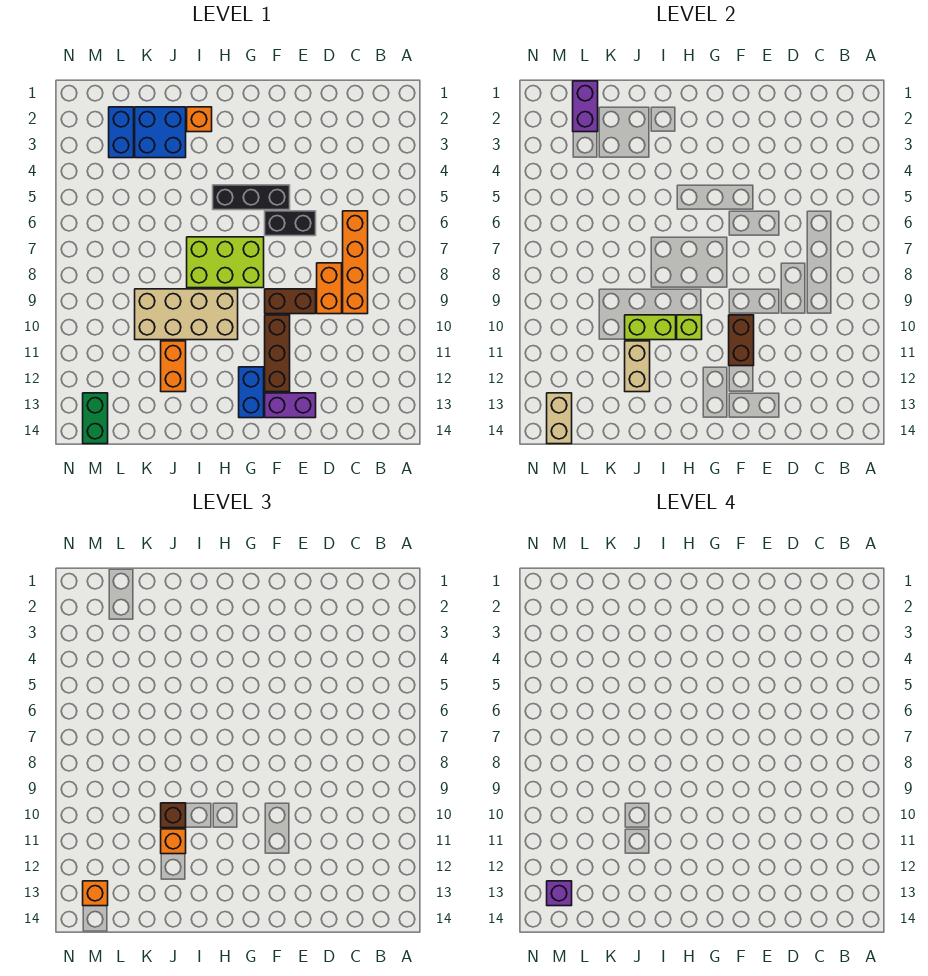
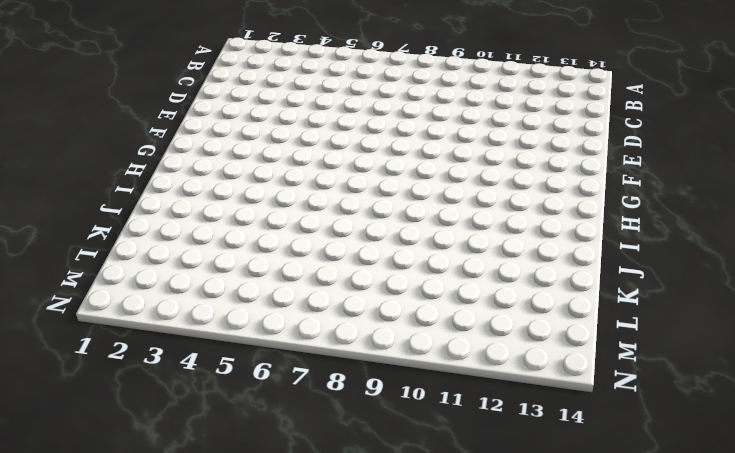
none -> orange brick C6:C9 level 1
none -> orange brick D8:D9 level 1
none -> black brick E6:F6 level 1

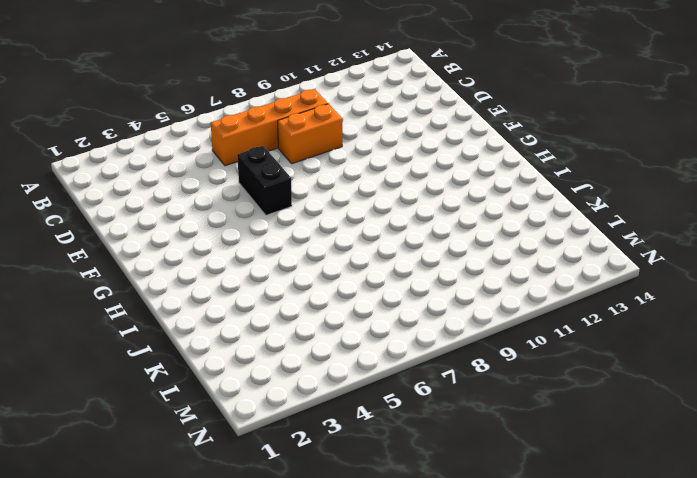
none -> brown brick E9:F9 level 1
none -> purple brick E13:F13 level 1
none -> black brick F5:H5 level 1

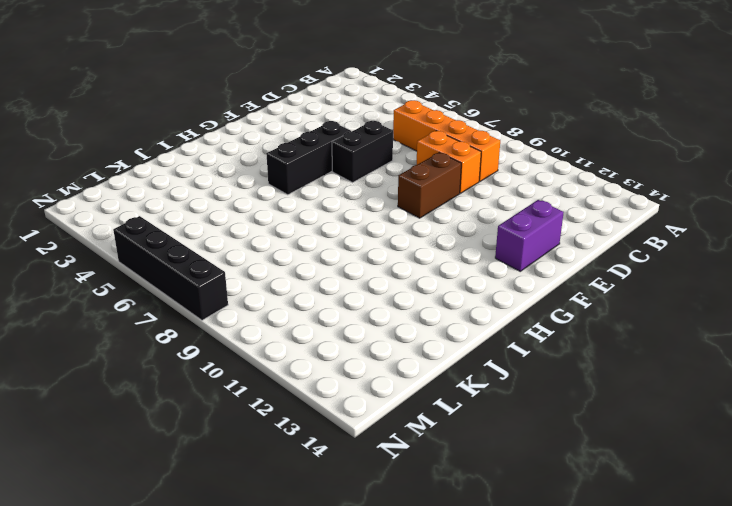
black brick N5:N8 level 1 -> none
none -> brown brick F10:F12 level 1
none -> lime brick G7:I8 level 1
none -> blue brick G12:G13 level 1

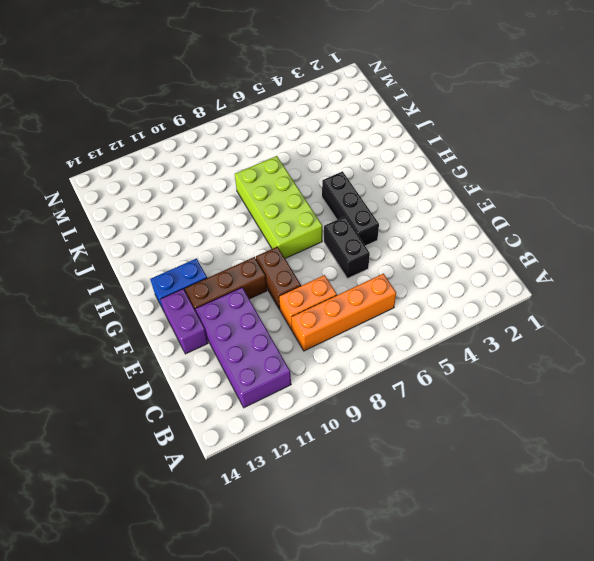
purple brick B11:E12 level 1 -> none
lime brick G7:J8 level 1 -> lime brick G7:I8 level 1
none -> tan brick H9:K10 level 1
none -> orange brick I2 level 1
none -> blue brick J2:K3 level 1

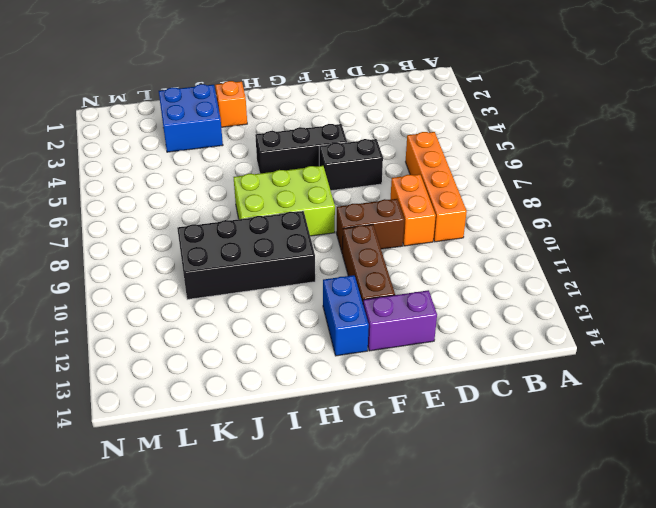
black brick H9:K10 level 1 -> tan brick H9:K10 level 1
none -> orange brick J11:J12 level 1
none -> blue brick L2:L3 level 1
none -> green brick M13:M14 level 1

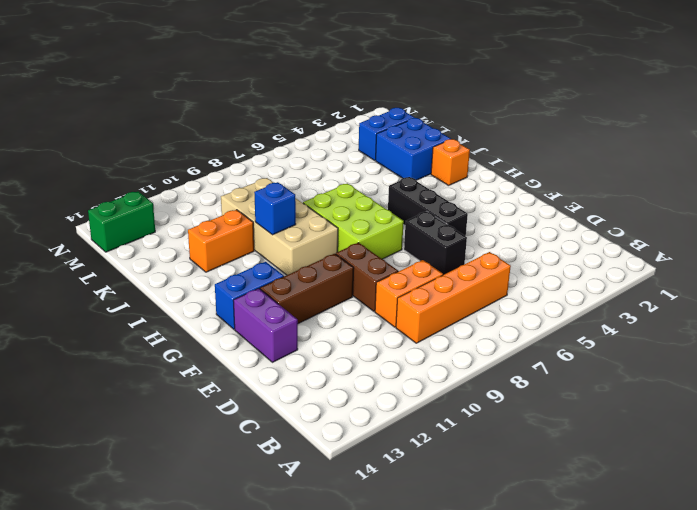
blue brick I10 level 2 -> lime brick I10:J10 level 2
none -> brown brick F10:F11 level 2
none -> lime brick H10 level 2
none -> tan brick J11:J12 level 2

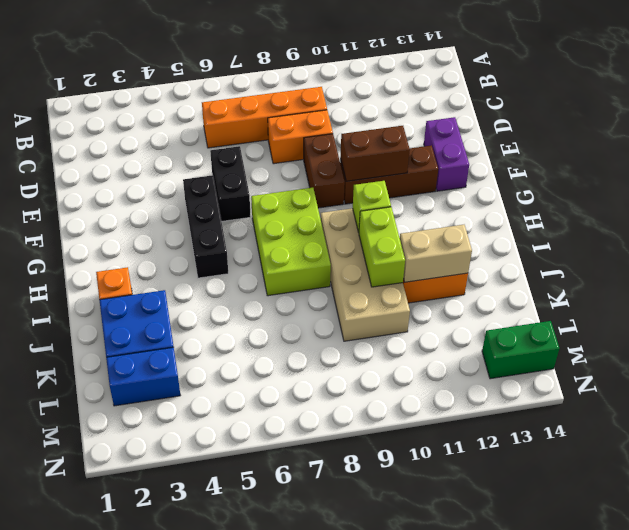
none -> blue brick G12:G13 level 1
none -> purple brick L1:L2 level 2
none -> tan brick M13:M14 level 2

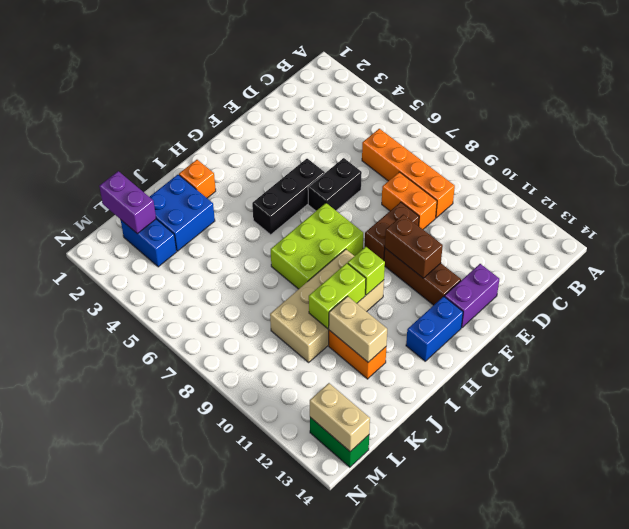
blue brick G13:H13 level 1 -> blue brick G12:G13 level 1
none -> brown brick J10 level 3
none -> orange brick J11 level 3
none -> orange brick M13 level 3

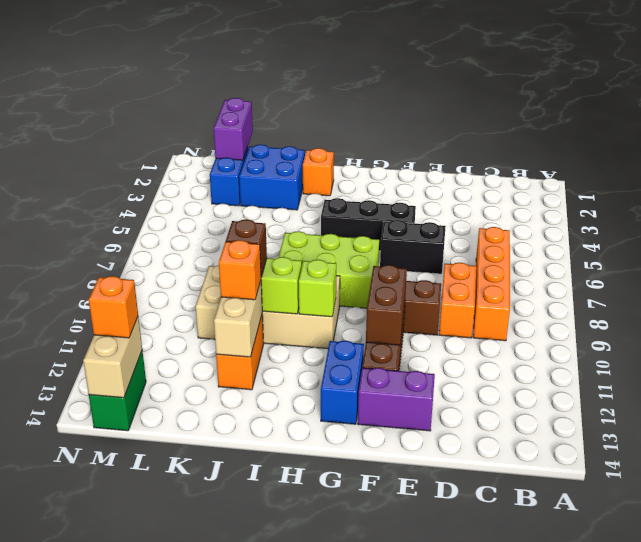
none -> purple brick M13 level 4

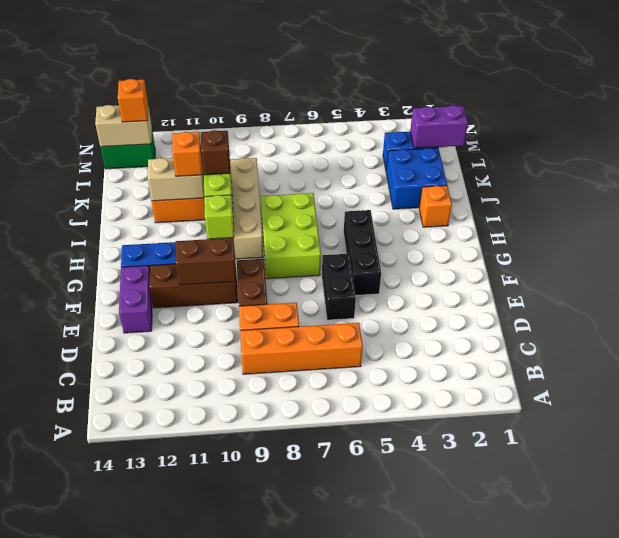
none -> purple brick M13 level 4

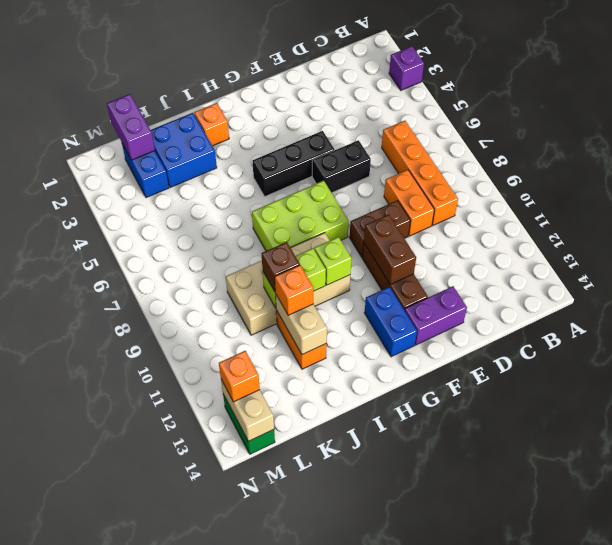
purple brick A3 level 1 -> purple brick M13 level 4

